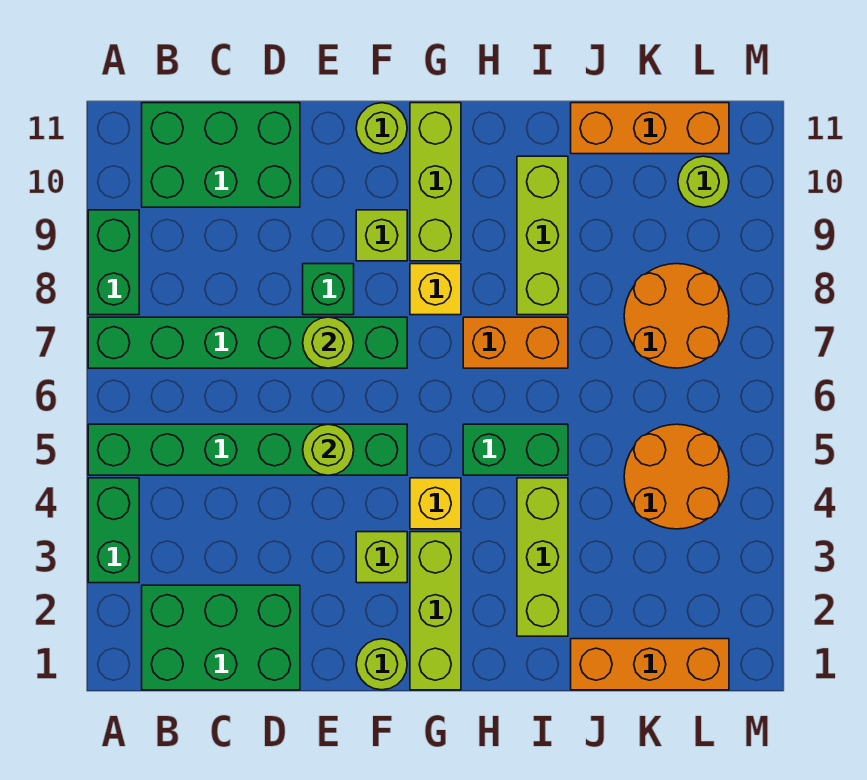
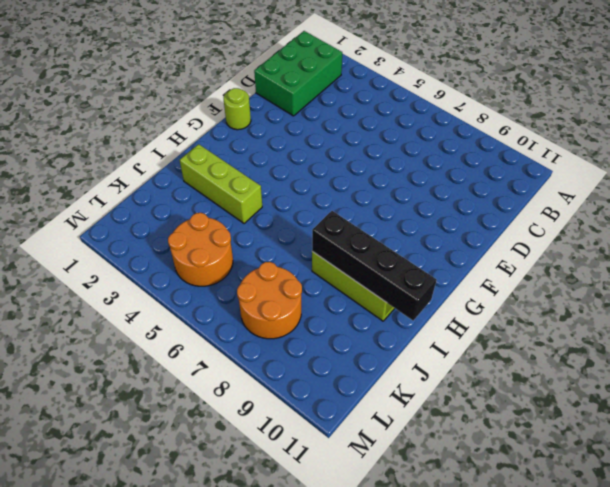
black brick I8:I11 level 2 -> none
none -> green brick A3:A4 level 1
none -> green brick A5:F5 level 1
none -> green brick A7:F7 level 1

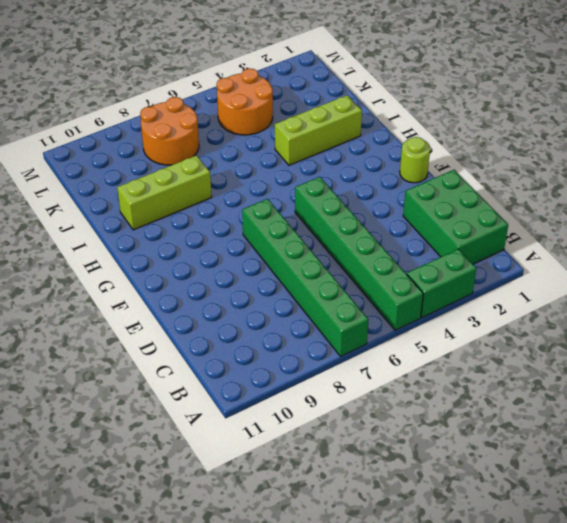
none -> green brick A8:A9 level 1
none -> green brick B10:D11 level 1
none -> green brick E8 level 1

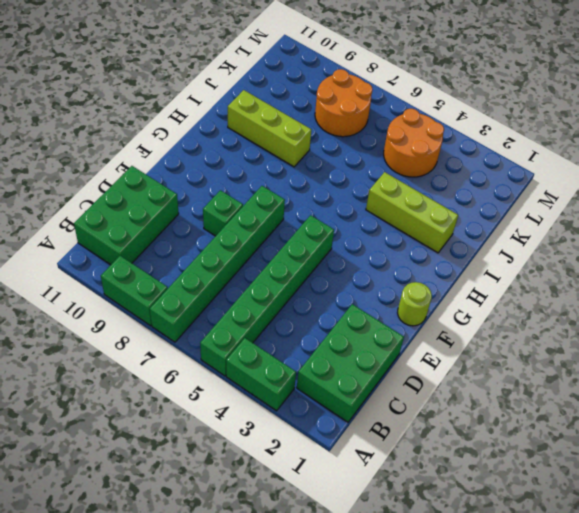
none -> lime brick F3 level 1
none -> lime brick F9 level 1
none -> lime round brick F11 level 1

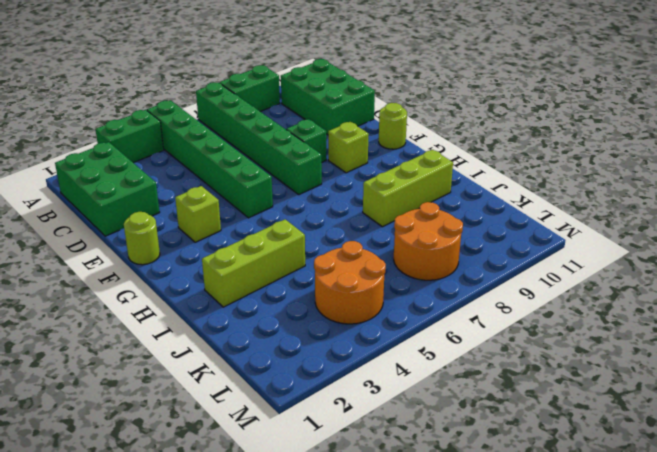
none -> lime brick G1:G3 level 1
none -> yellow brick G4 level 1
none -> yellow brick G8 level 1

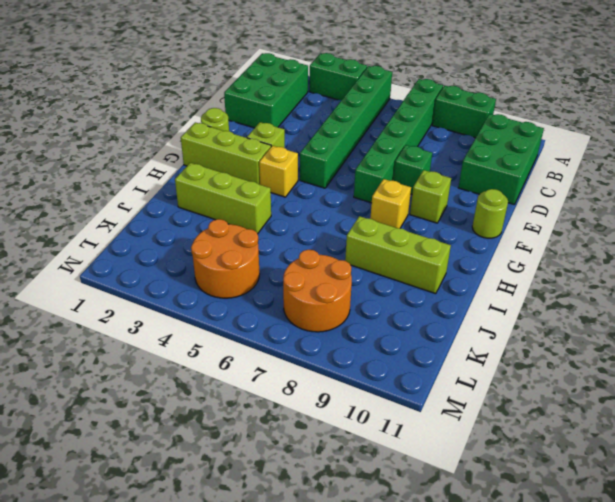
none -> lime brick G9:G11 level 1
none -> green brick H5:I5 level 1
none -> orange brick H7:I7 level 1

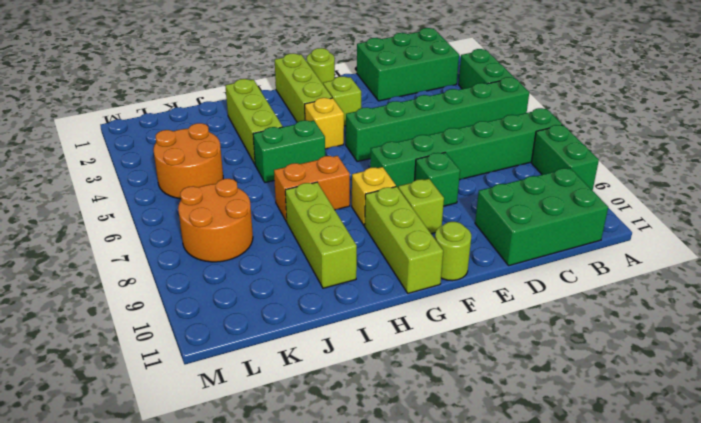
none -> orange brick J1:L1 level 1
none -> orange brick J11:L11 level 1
none -> lime round brick L10 level 1

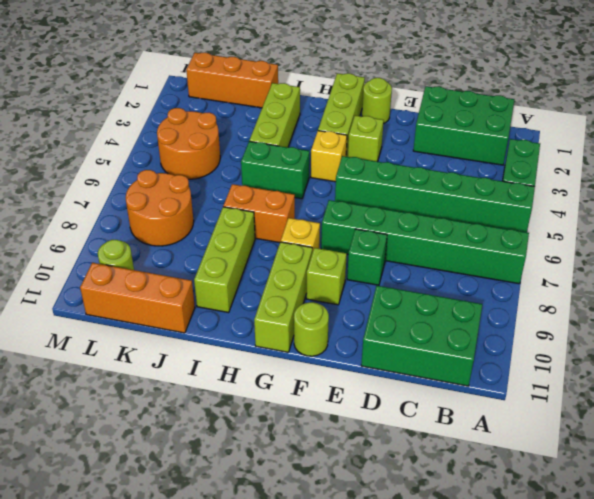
none -> green brick A8:A9 level 1
none -> lime round brick E5 level 2
none -> lime round brick E7 level 2

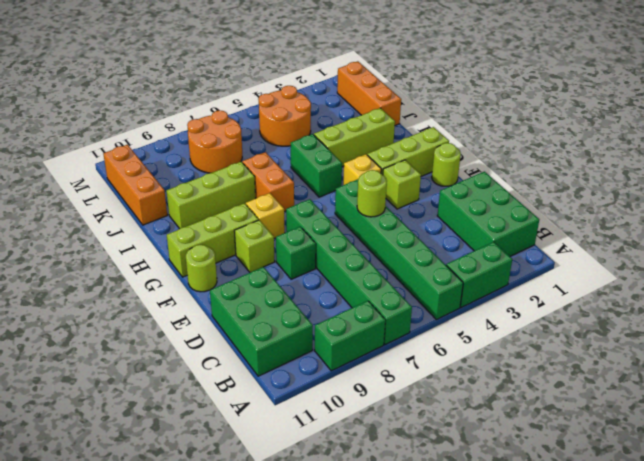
none -> lime round brick L10 level 1
none -> lime round brick E7 level 2

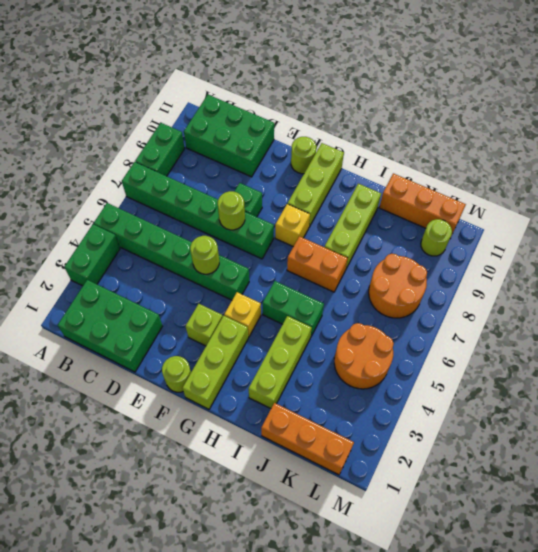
none -> lime brick F9 level 1

